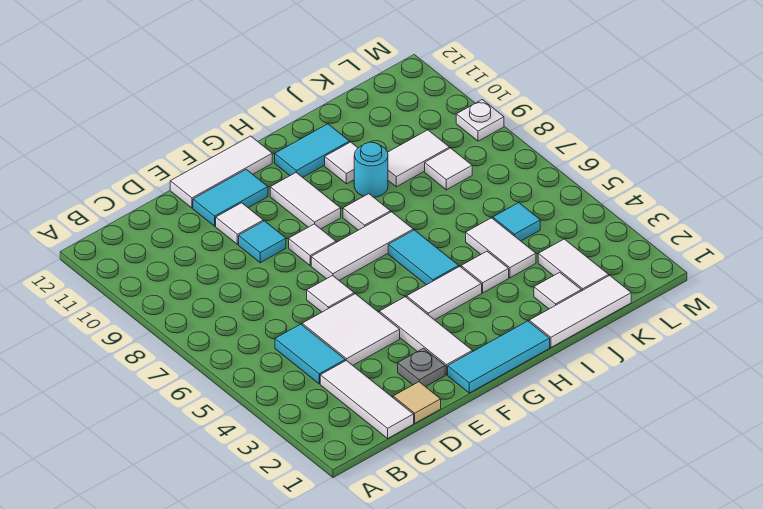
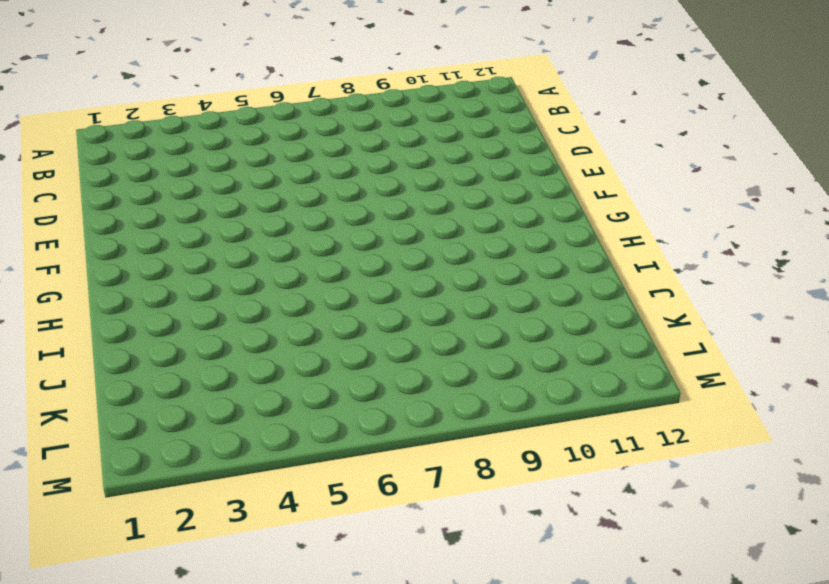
none -> white tile C1:C3 level 1
none -> cyan tile C4:C5 level 1
none -> tan tile D1 level 1
none -> white tile D4:E5 level 1

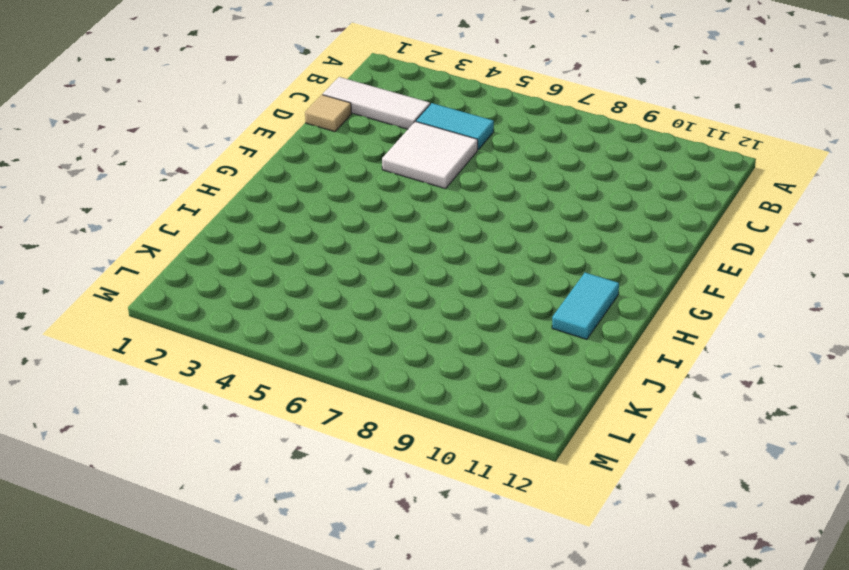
none -> grey plate E2 level 1
none -> white tile E6 level 1
none -> cyan tile E9 level 1
none -> white tile E10 level 1

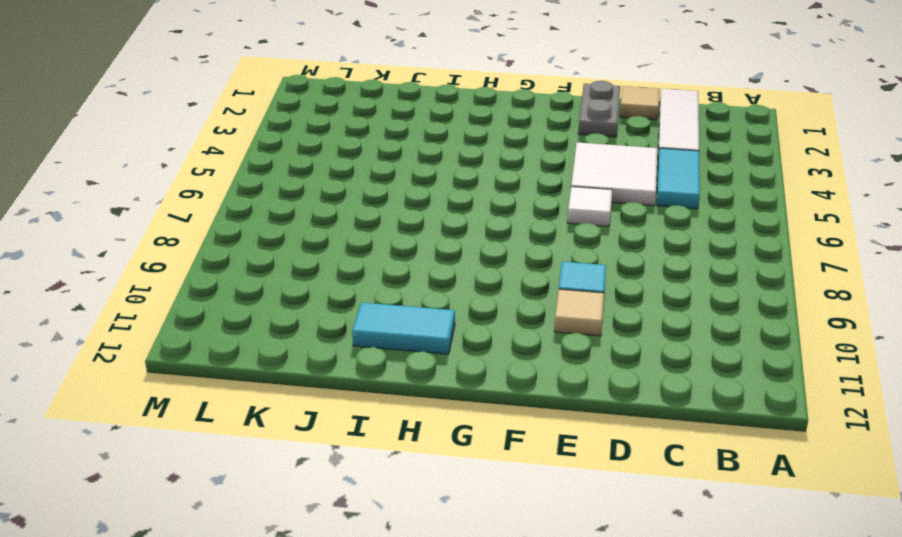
grey plate E1:E2 level 1 -> grey plate E2 level 1
tan tile E10 level 1 -> white tile E10 level 1
none -> cyan tile E11:F11 level 1
none -> white tile E12:G12 level 1
none -> cyan tile F1:H1 level 1
none -> white tile F2:F4 level 1

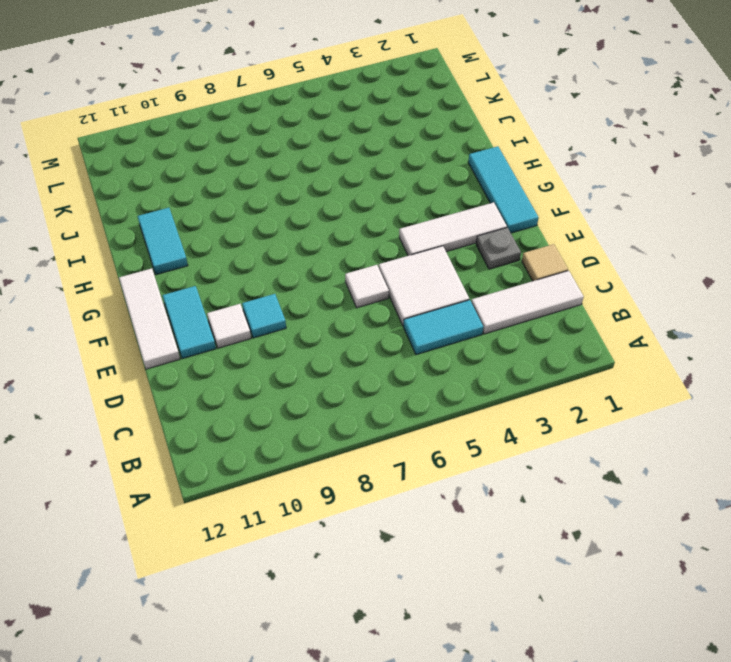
none -> white tile F7:H7 level 1
none -> white tile F8 level 1
none -> white tile G4:H4 level 1
none -> white tile G9:G10 level 1

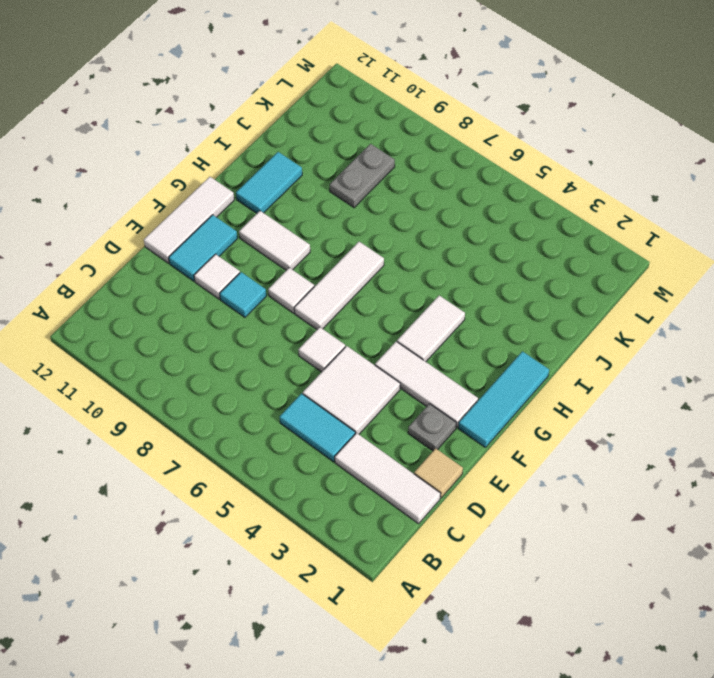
grey plate J9:K9 level 1 -> white tile J9:K9 level 1
none -> cyan tile H5:H6 level 1
none -> white tile H8 level 1
none -> white tile I1:K1 level 1
none -> white tile I4 level 1

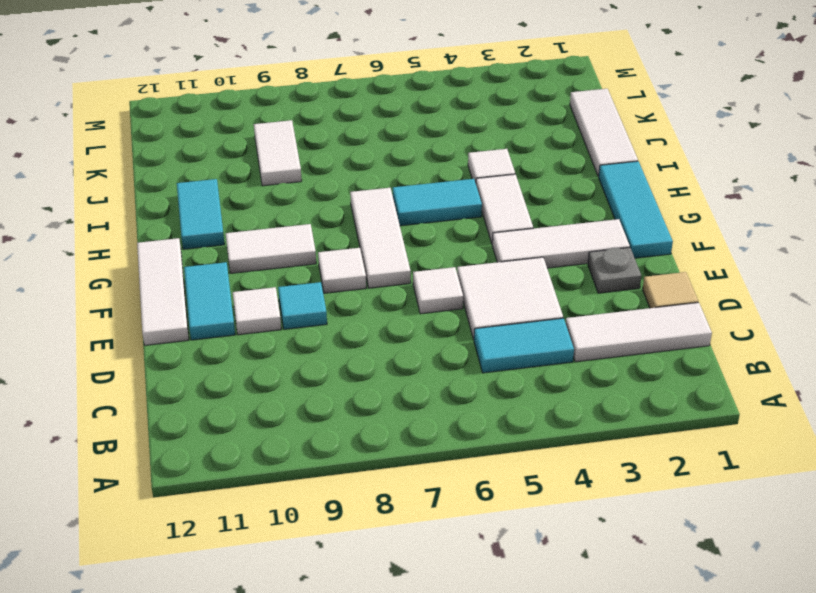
none -> white tile H8 level 1
none -> cyan round brick I9 level 1
none -> white tile I10 level 1
none -> white tile J2 level 1

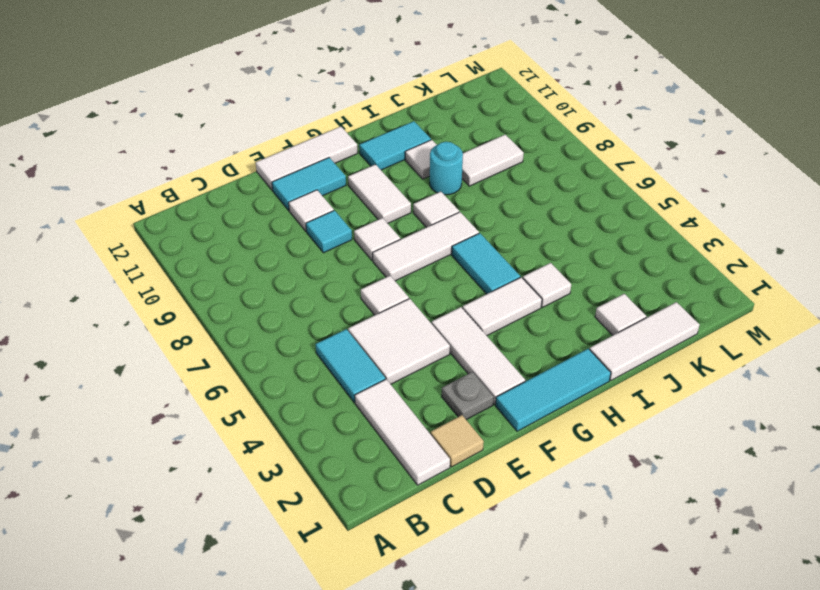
none -> white tile J4:J5 level 1
none -> white tile K2:K3 level 1
none -> cyan tile K5 level 1
none -> white tile K8 level 1

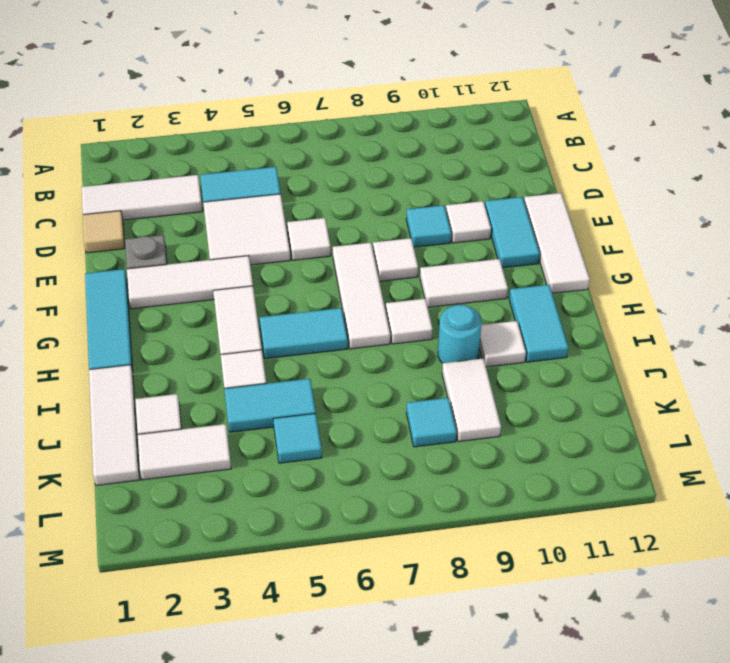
cyan tile J4:J5 level 1 -> white tile J4:J5 level 1
cyan tile K8 level 1 -> white tile K8 level 1
none -> white plate M9 level 1

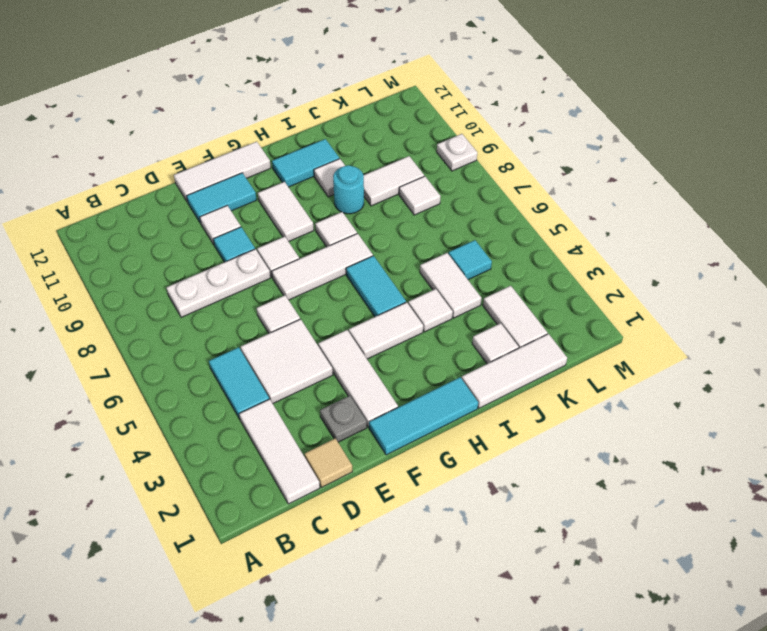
white plate C8:E8 level 1 -> none

